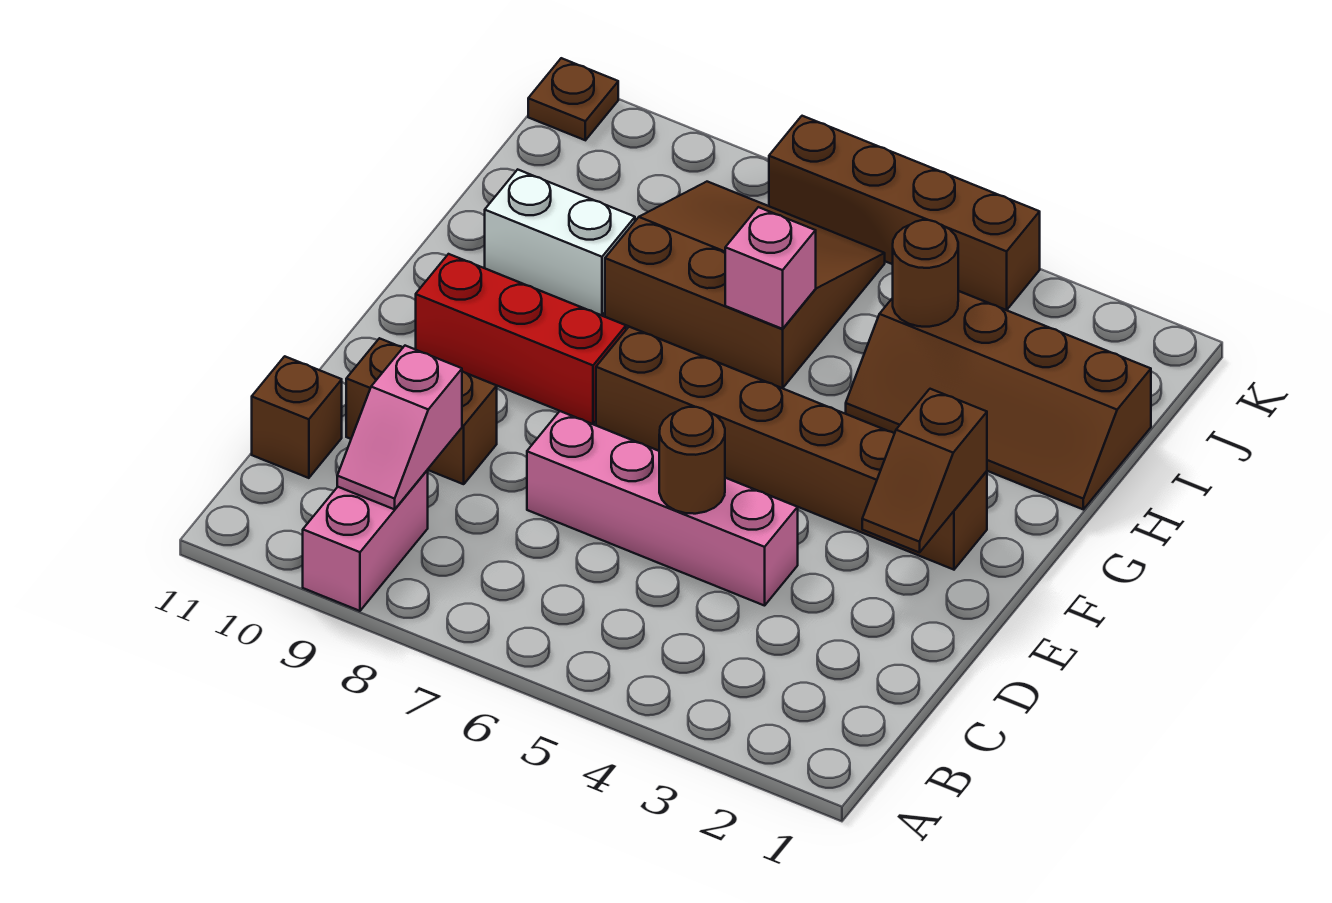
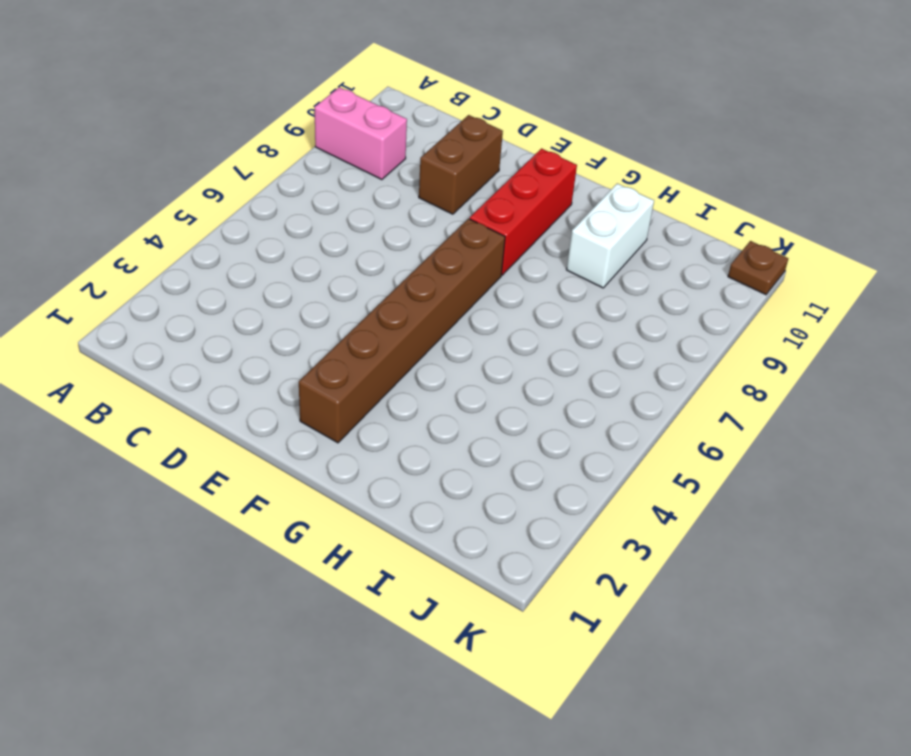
none -> brown brick C11 level 1
none -> pink brick D4:D7 level 1
none -> brown slope H1:I4 level 1 top I

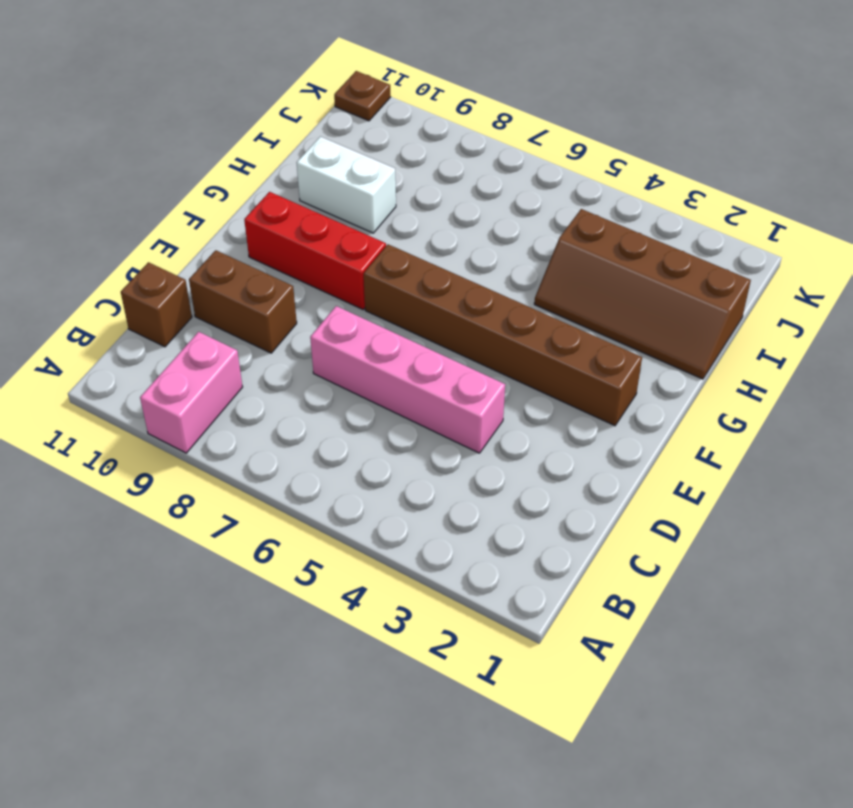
none -> brown slope H6:J8 level 1 top H
none -> brown brick K4:K7 level 1
none -> pink slope B9:C9 level 2 top C

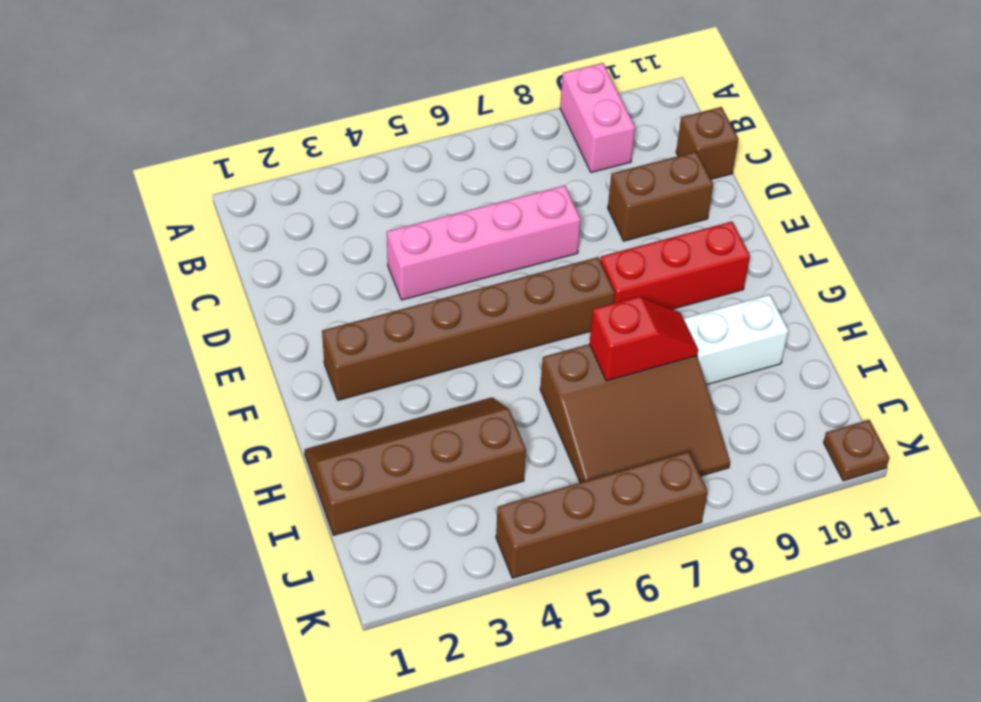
red slope H7:H8 level 2 top 7 -> none
none -> pink slope B9:C9 level 2 top C
none -> brown round brick D5 level 2
none -> brown slope E2:F2 level 2 top F

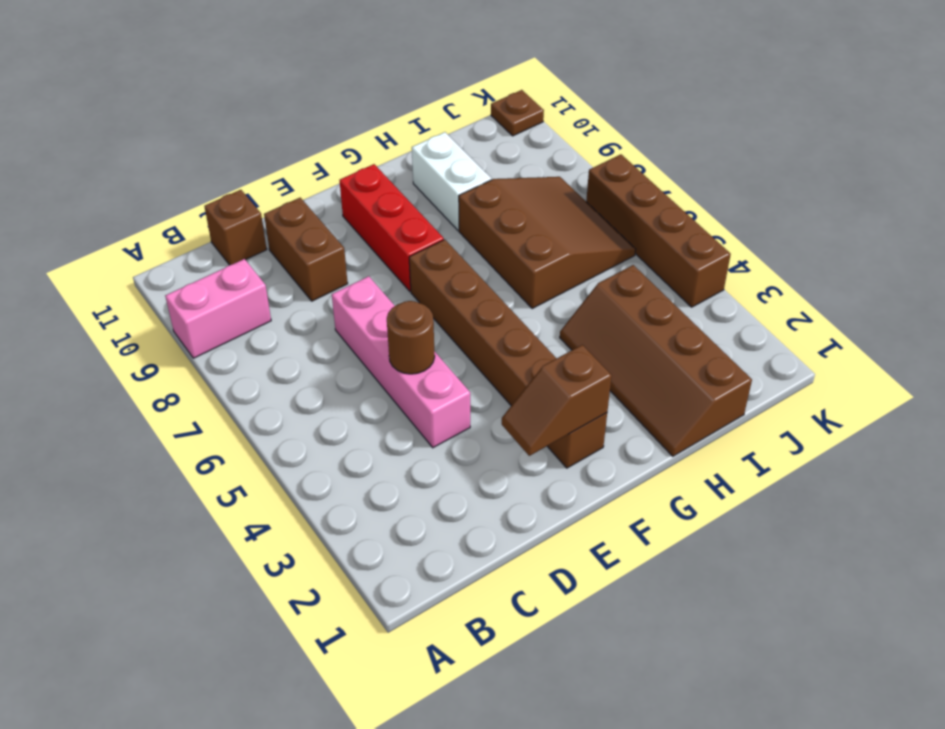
none -> pink slope B9:C9 level 2 top C
none -> pink brick H6 level 2
none -> brown round brick I4 level 2

